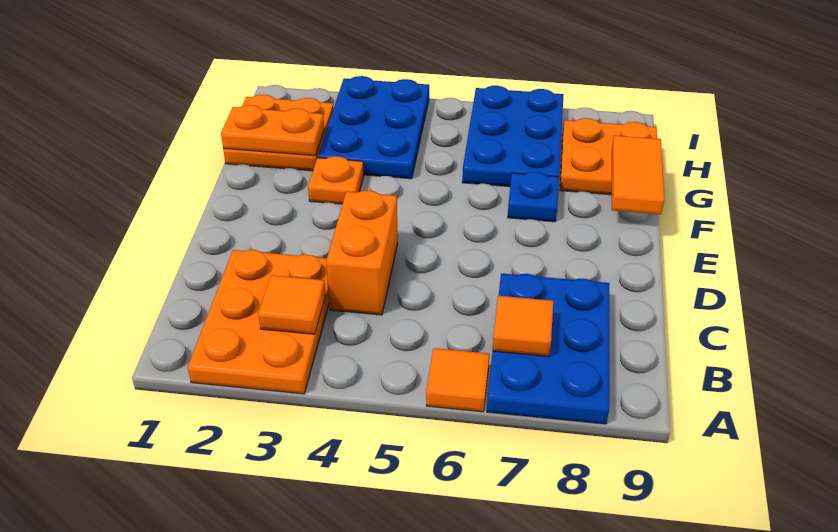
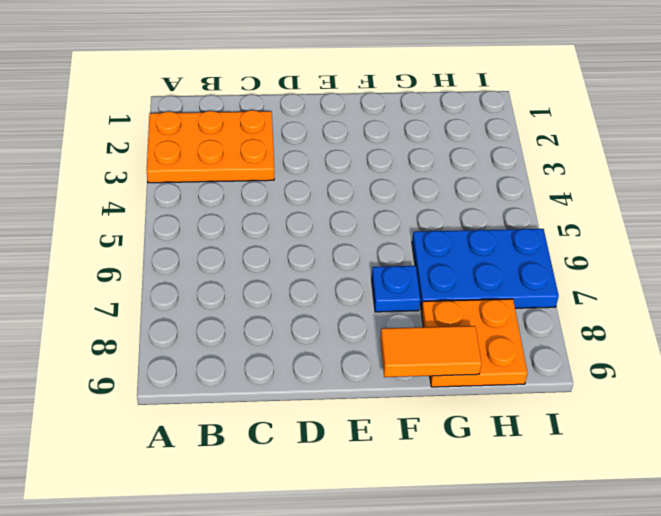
none -> orange tile A6 level 1
none -> blue plate A7:C8 level 1
none -> orange brick C4:D4 level 1

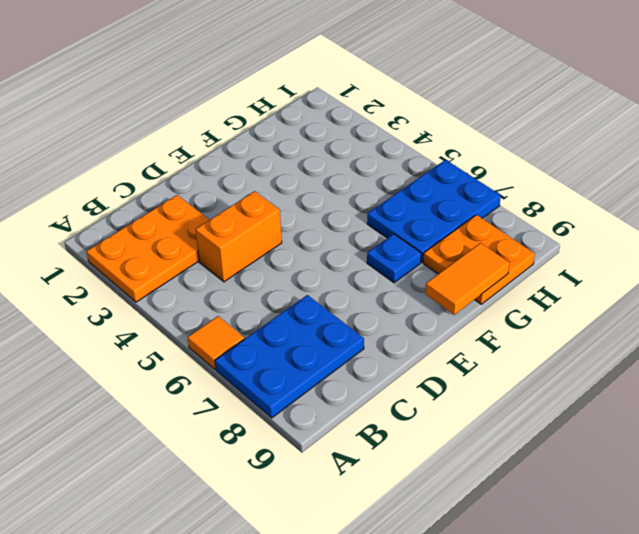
none -> orange plate F3 level 1
none -> orange plate G1:H2 level 1
none -> blue plate G3:I4 level 1

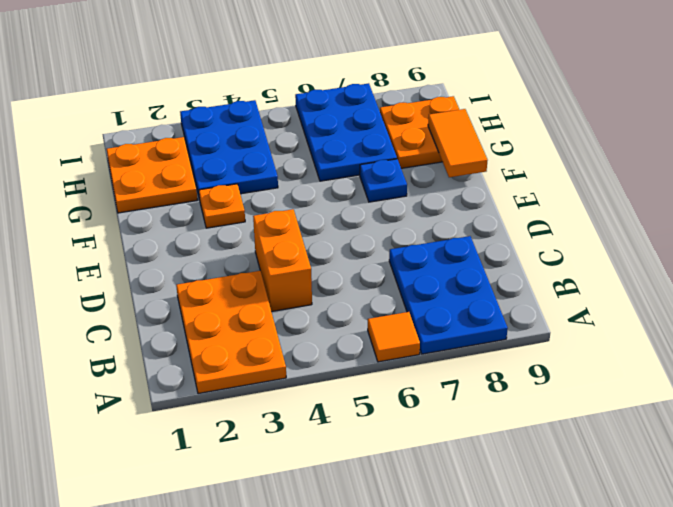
none -> orange tile B3 level 2
none -> orange tile B7 level 2
none -> orange plate G1:G2 level 2

